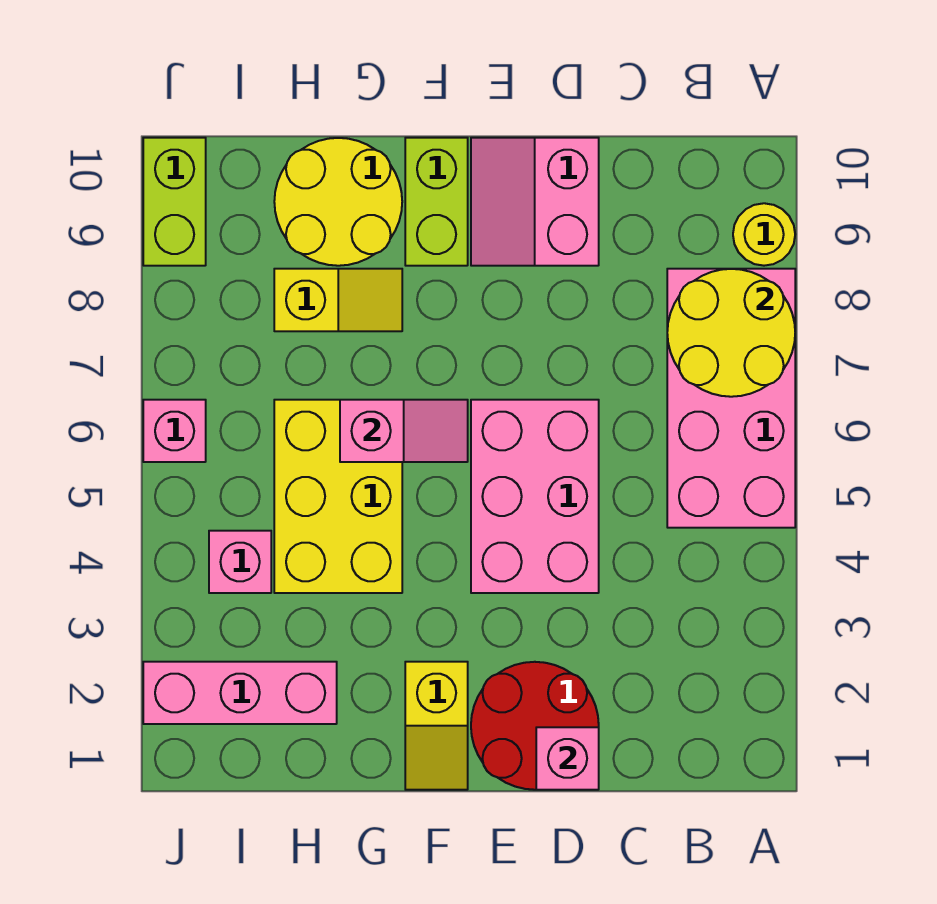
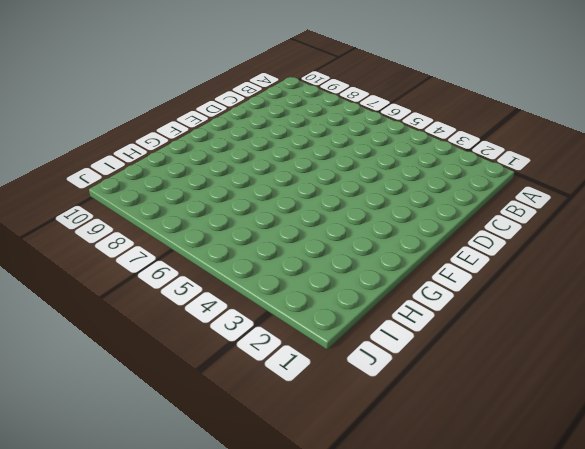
none -> pink brick A5:B8 level 1
none -> yellow round brick A9 level 1
none -> red round brick D1:E2 level 1

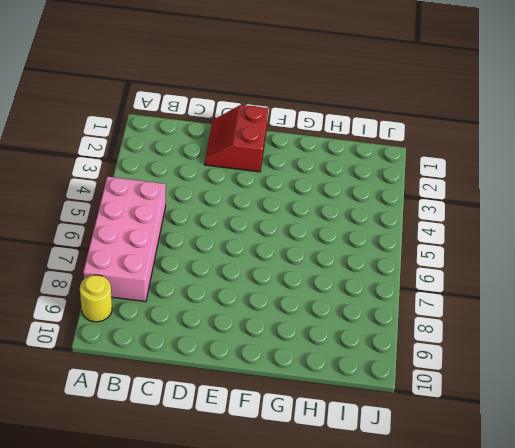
red slope D1:E2 level 1 top E -> red round brick D1:E2 level 1
none -> pink brick D4:E6 level 1
none -> pink slope D9:E10 level 1 top D
none -> yellow slope F1:F2 level 1 top 2

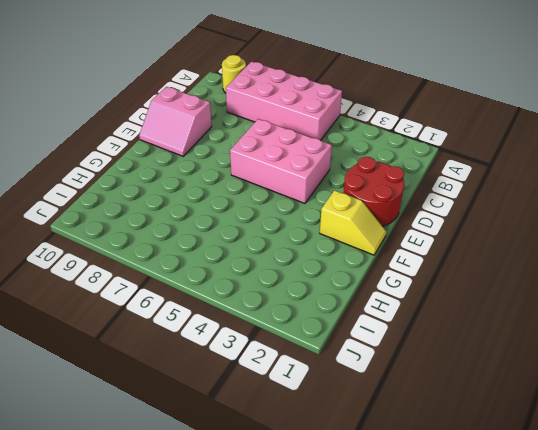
none -> lime brick F9:F10 level 1
none -> yellow brick G4:H6 level 1
none -> yellow slope G8:H8 level 1 top H

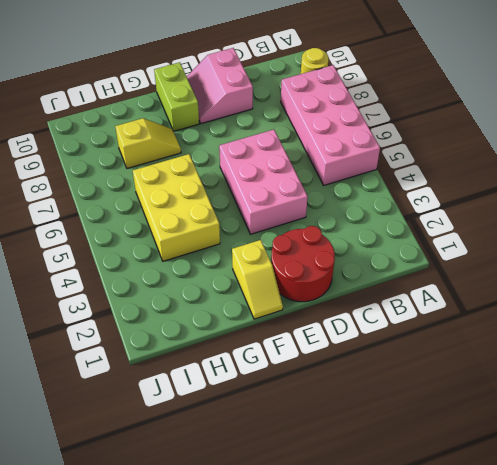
none -> yellow round brick G9:H10 level 1
none -> pink brick H2:J2 level 1
none -> pink brick I4 level 1

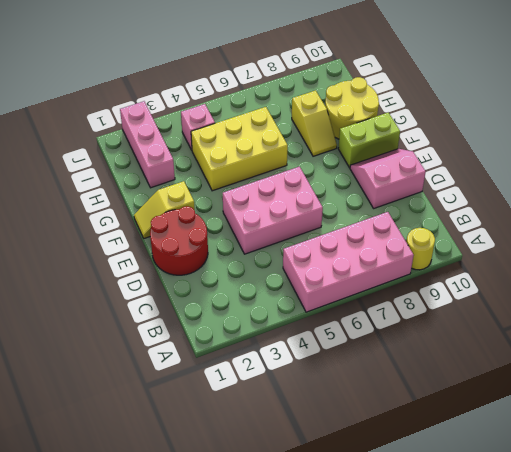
none -> pink brick J6 level 1
none -> lime brick J9:J10 level 1
none -> yellow round brick A7:B8 level 2

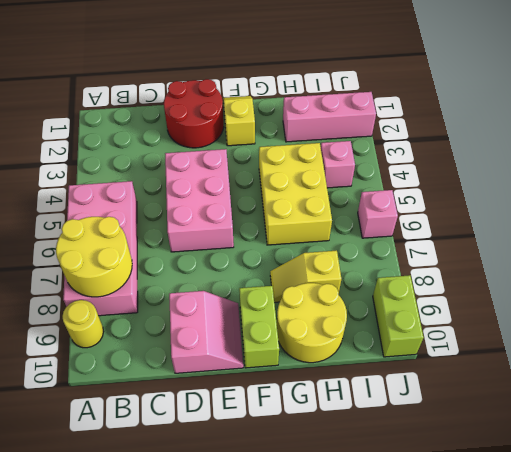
none -> pink brick D1 level 2
none -> pink slope F6:G6 level 2 top G

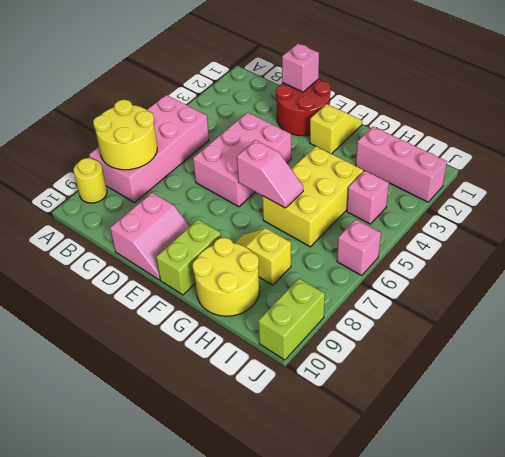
pink slope F6:G6 level 2 top F -> pink slope F6:G6 level 2 top G

